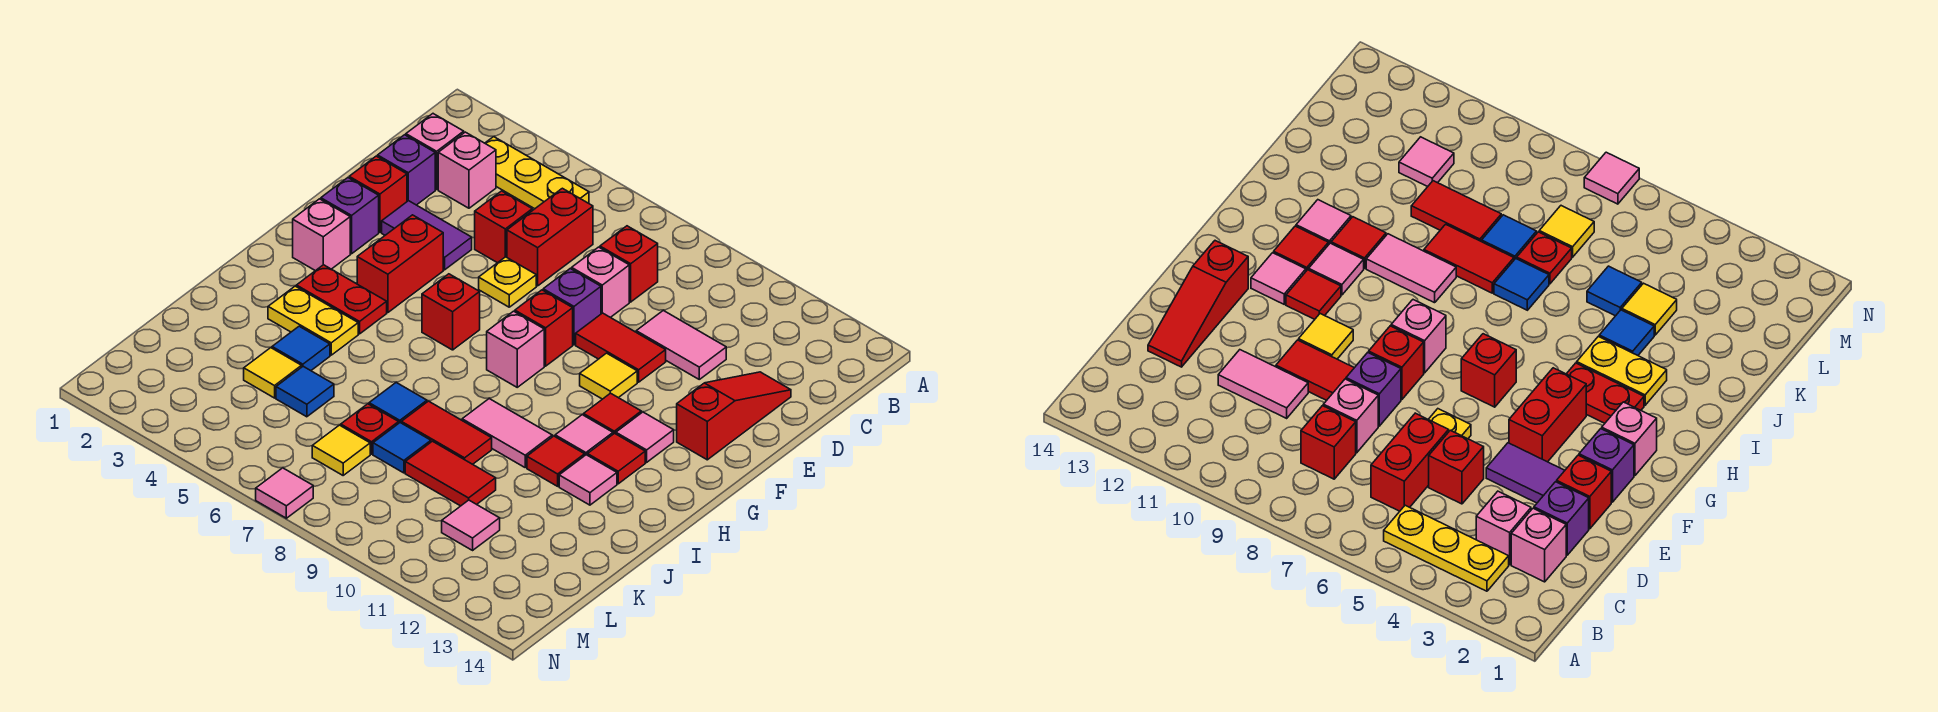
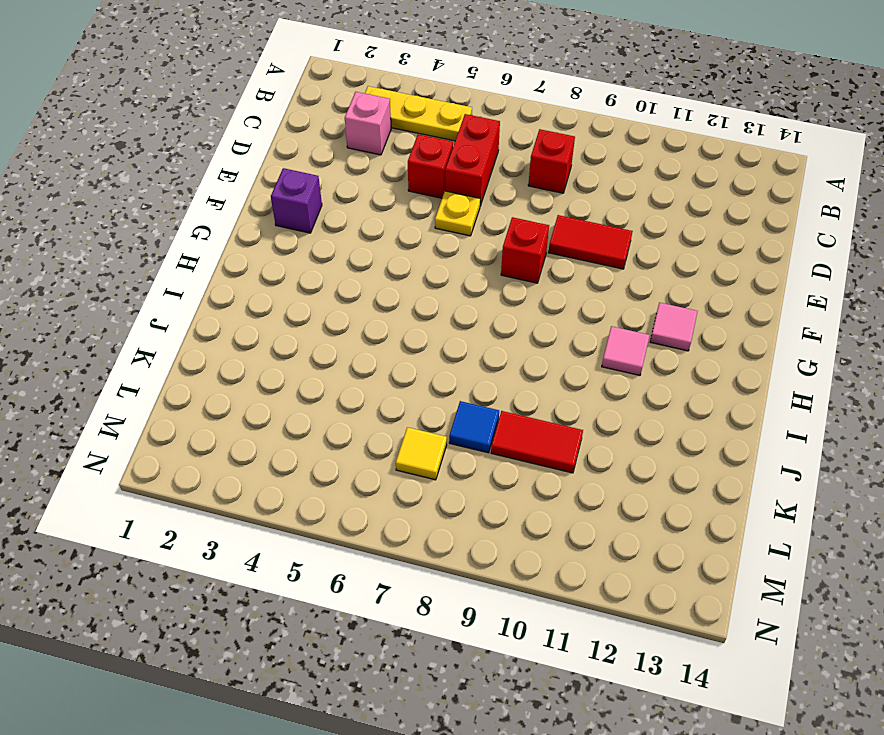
none -> pink brick C2 level 1
none -> purple brick D2 level 1
none -> pink brick D8 level 1
none -> pink tile D10:D11 level 1

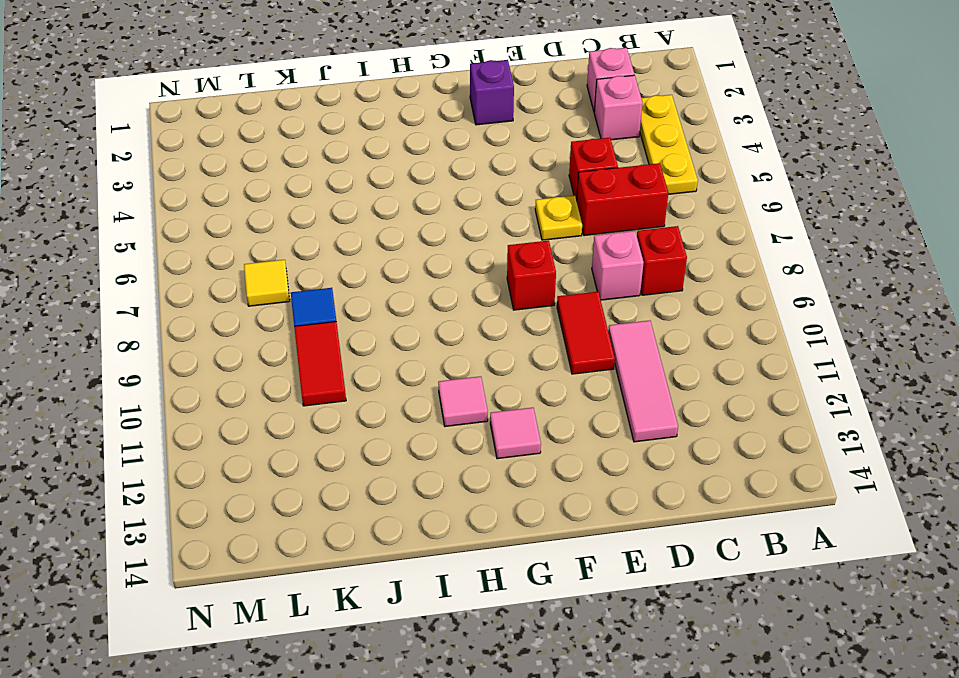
pink tile D10:D12 level 1 -> pink tile D10:D11 level 1
none -> purple brick D2 level 1
none -> red slope D13:F13 level 1 top F
none -> red brick E2 level 1
none -> purple tile E3:E4 level 1

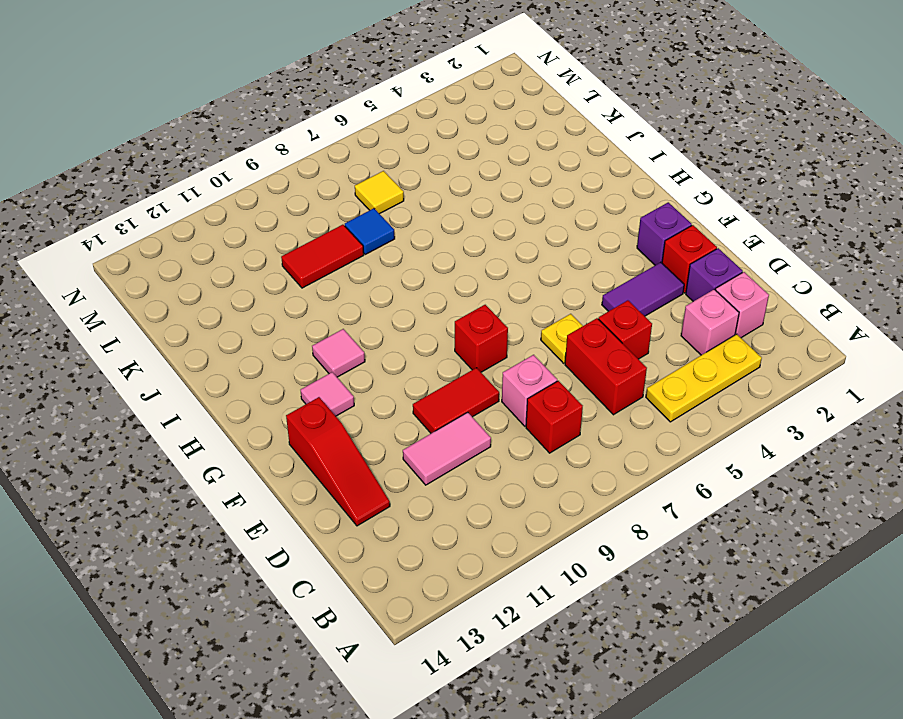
none -> purple brick E8 level 1
none -> red brick F4:G4 level 1
none -> yellow tile F10 level 1
none -> pink brick G2 level 1

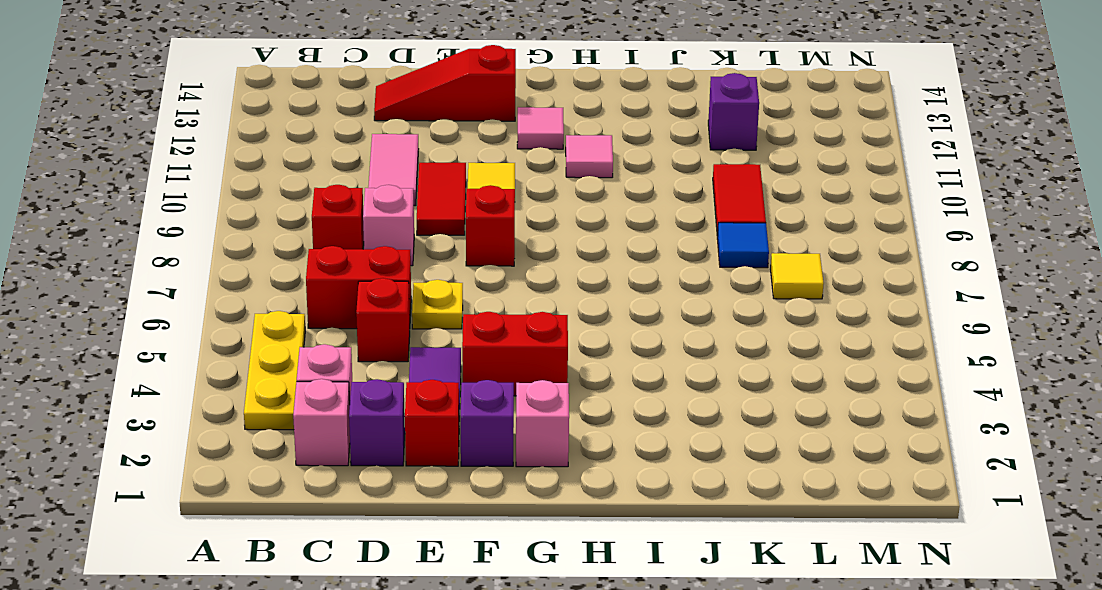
purple brick K12 level 1 -> purple brick E8 level 1
none -> red brick G6 level 1
none -> pink brick G8 level 1
none -> red tile G11 level 1
none -> red plate H3:H4 level 1

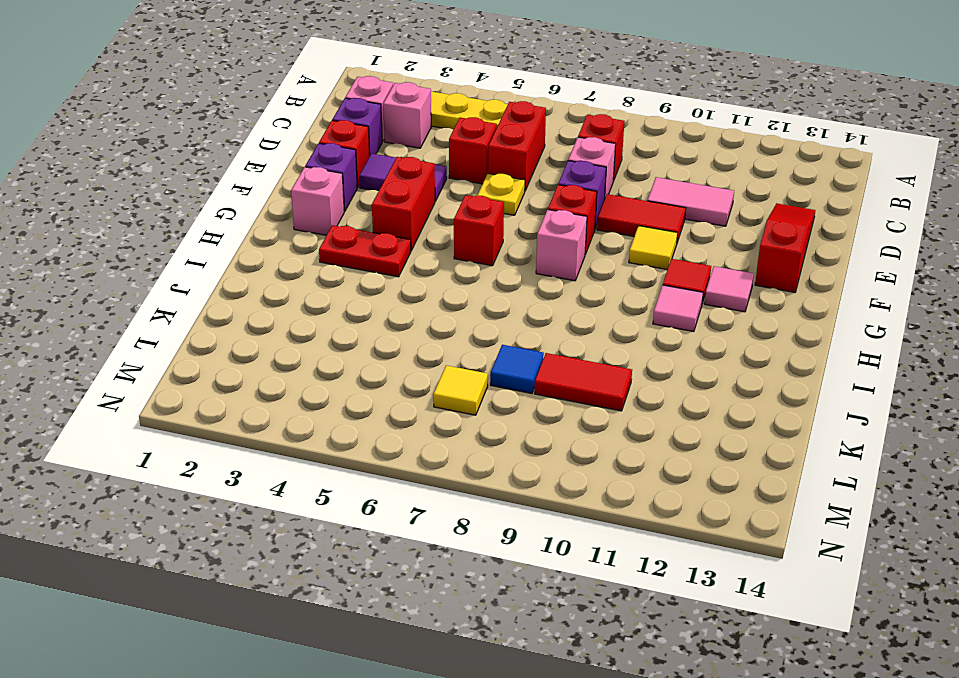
none -> red tile H12 level 1
none -> yellow plate I3:I4 level 1
none -> pink tile I9:I10 level 1
none -> red tile I11 level 1

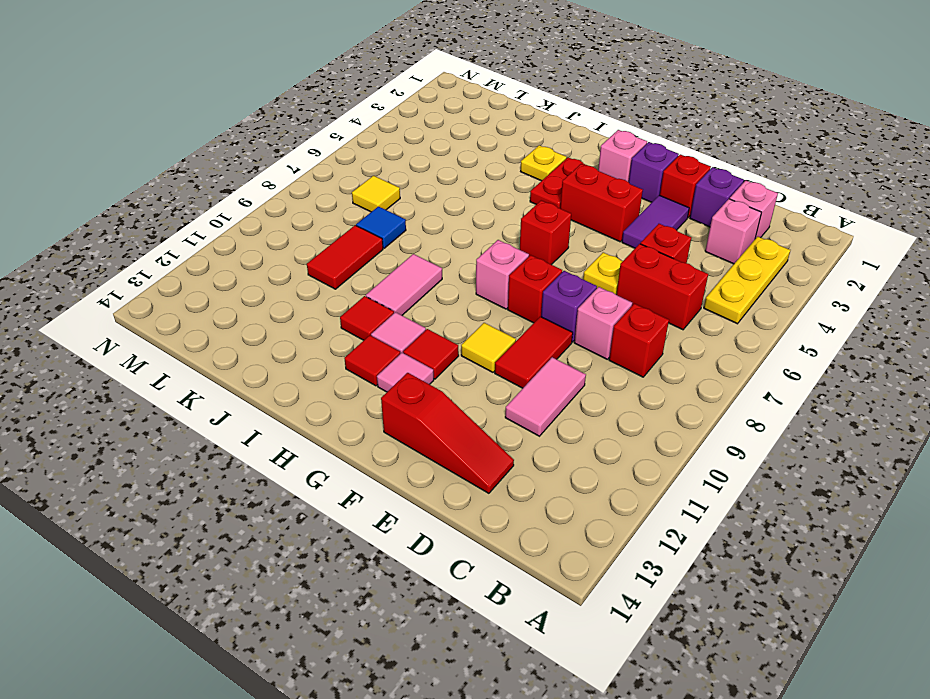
yellow plate I3 level 1 -> yellow plate I3:I4 level 1
none -> pink tile I12 level 1
none -> blue tile J4 level 1
none -> blue tile J7 level 1
none -> red tile J8:J9 level 1

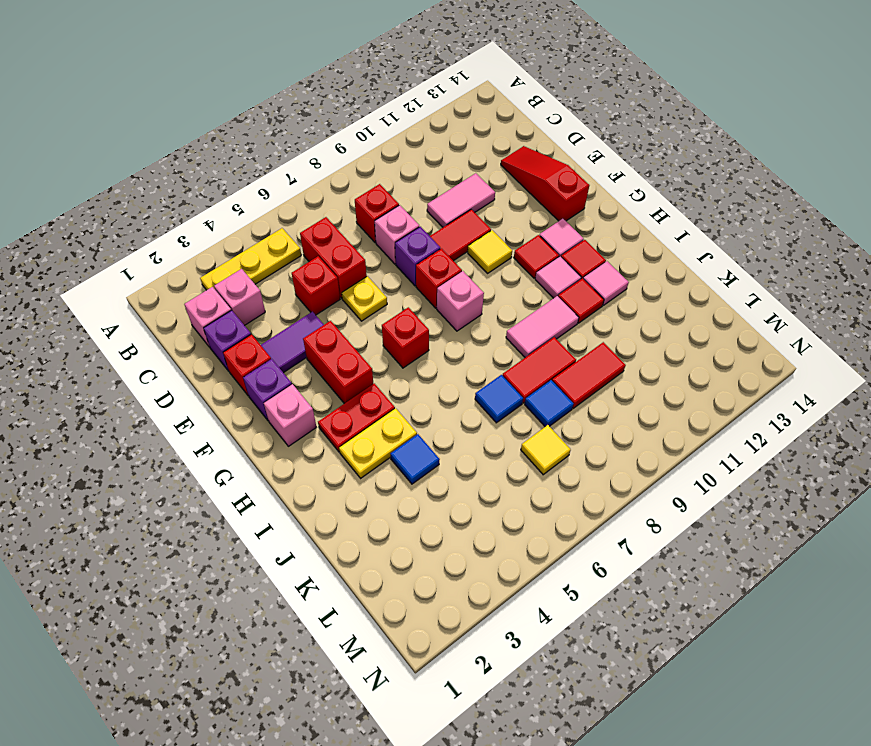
none -> yellow tile K4 level 1
none -> blue tile K5 level 1
none -> red plate K7 level 1
none -> pink tile L11 level 1

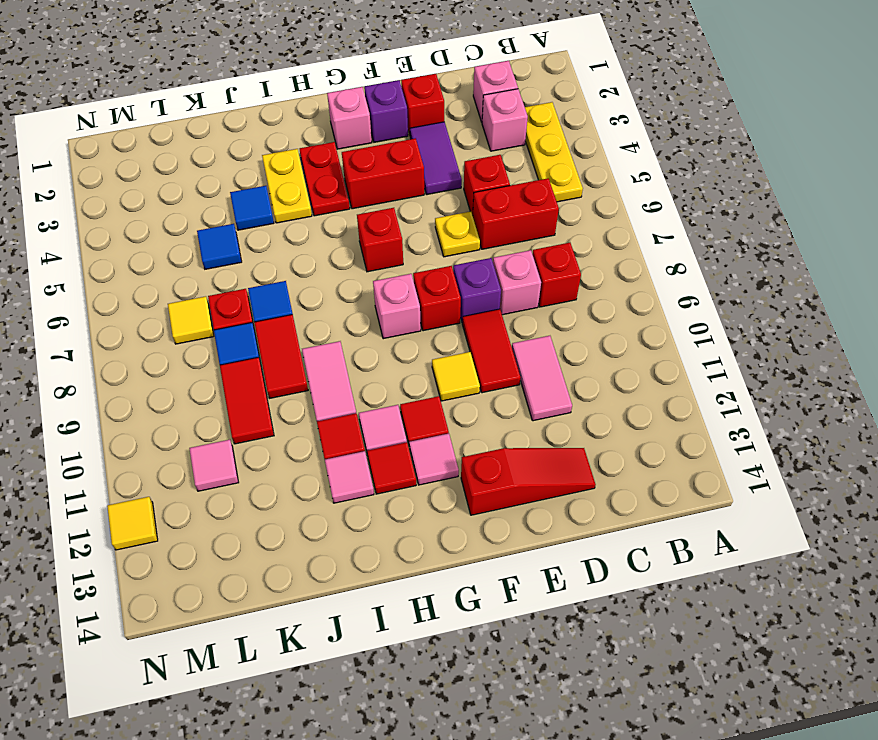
yellow tile N12 level 1 -> yellow tile K4 level 1
none -> purple brick D2 level 1
none -> pink tile N7 level 1

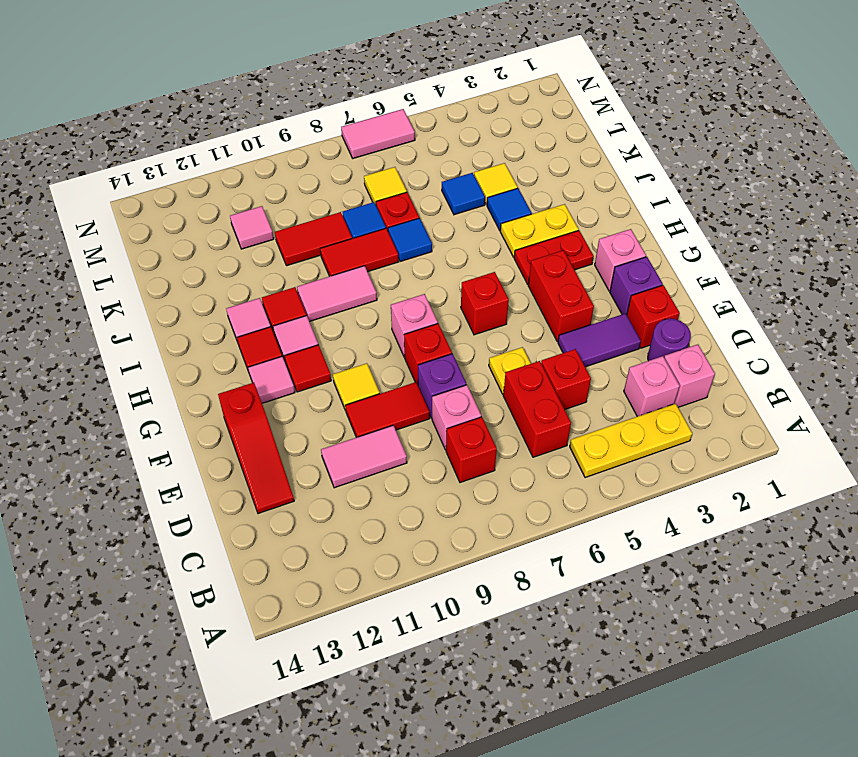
purple round brick D2 level 1 -> purple brick D2 level 1
pink tile N6:N7 level 1 -> pink tile N7 level 1

